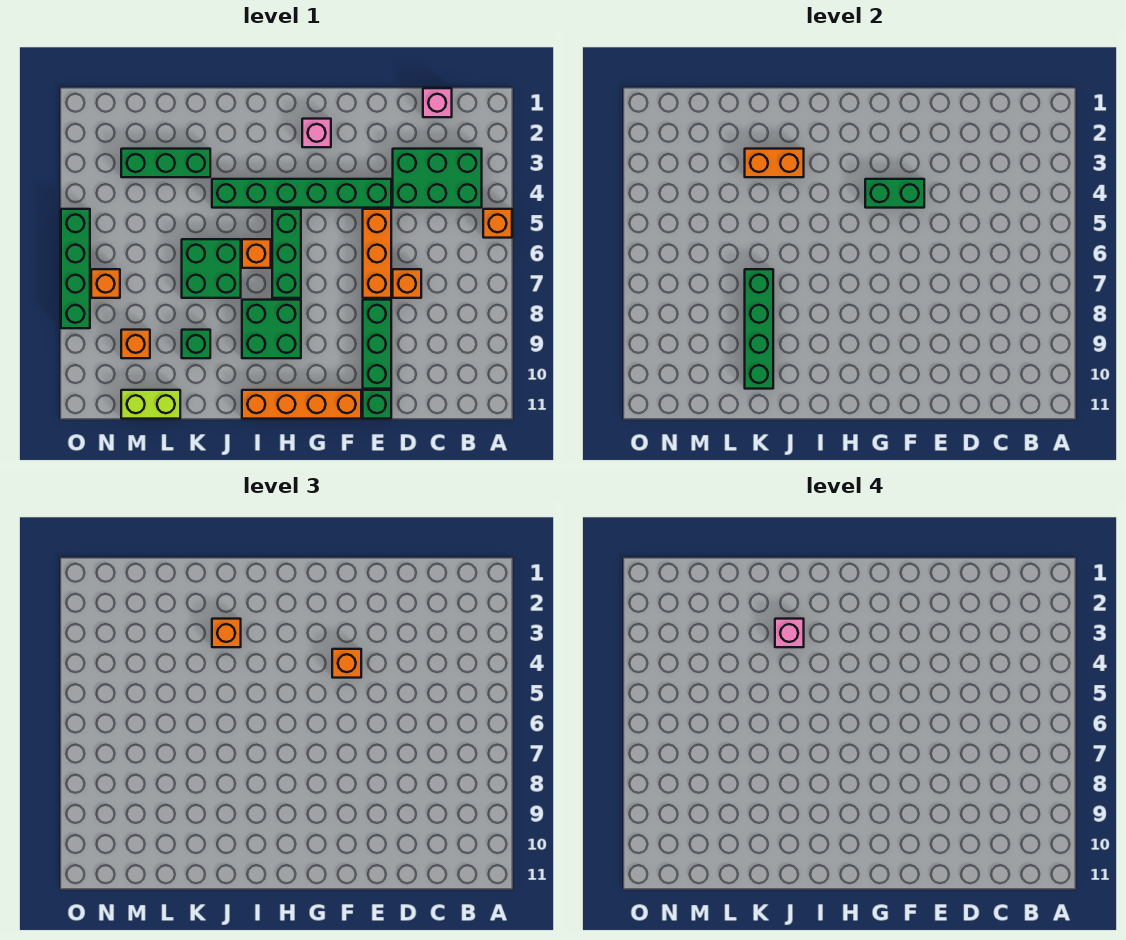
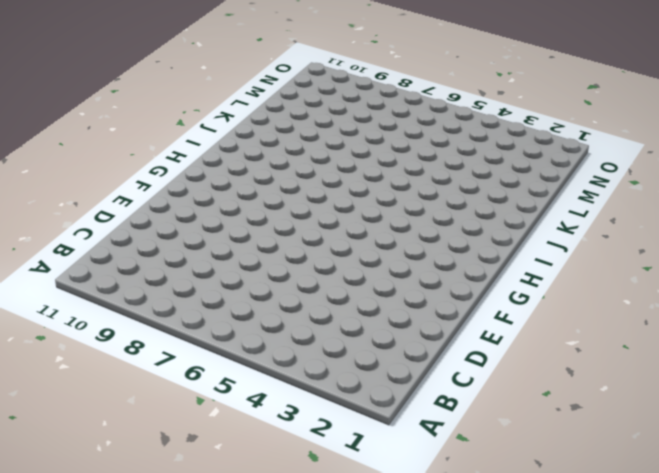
none -> orange brick A5 level 1
none -> green brick B3:D4 level 1
none -> pink brick C1 level 1

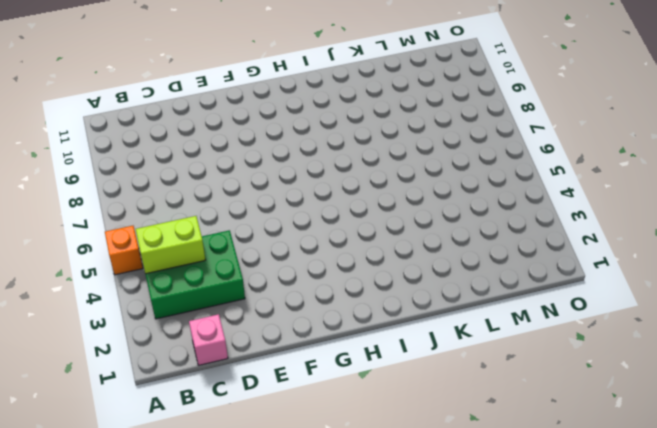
lime brick B4:C4 level 2 -> lime brick L11:M11 level 1
none -> orange brick D7 level 1
none -> green brick E4:J4 level 1
none -> orange brick E5:E7 level 1

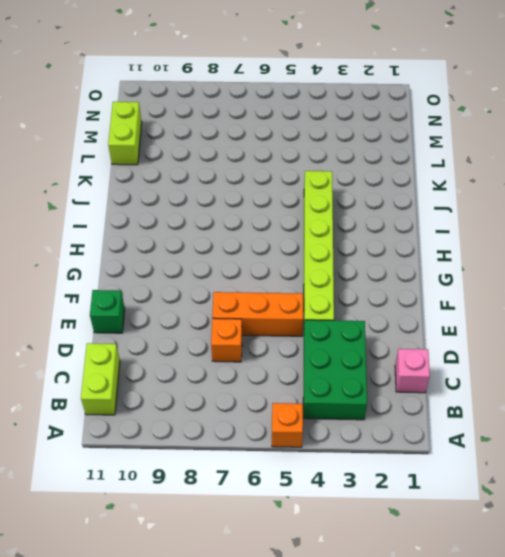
lime brick B11:C11 level 1 -> none
lime brick E4:J4 level 1 -> green brick E4:J4 level 1
none -> green brick E8:E10 level 1
none -> orange brick F11:I11 level 1
none -> pink brick G2 level 1

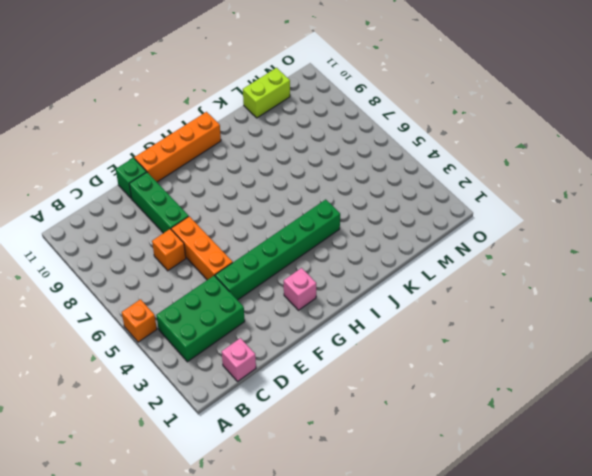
none -> green brick H5:H7 level 1
none -> green brick H8:I9 level 1
none -> orange brick I6 level 1

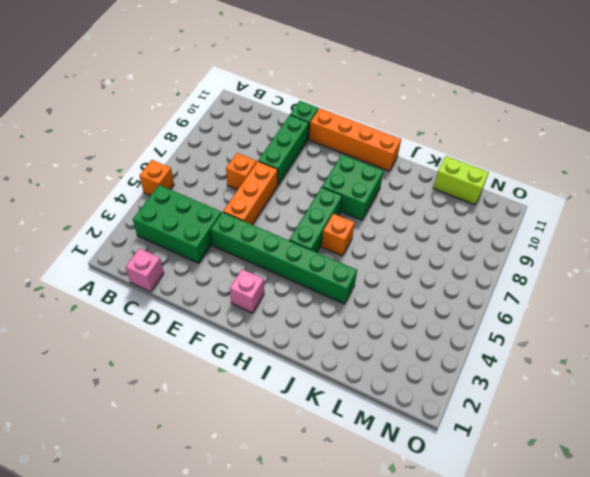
none -> green brick J6:K7 level 1
none -> green brick K3:M3 level 1
none -> green brick K9 level 1

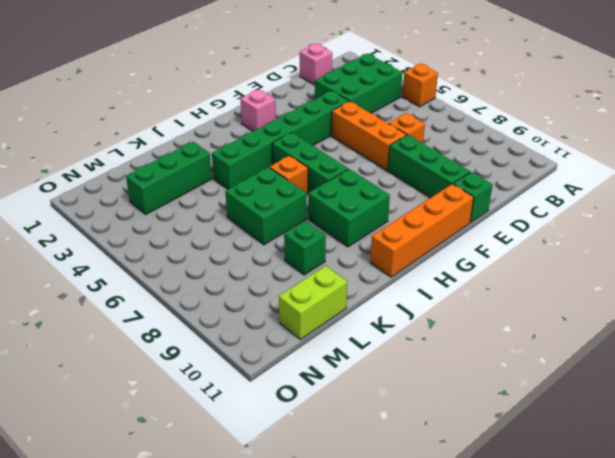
none -> orange brick M9 level 1
none -> orange brick N7 level 1
none -> green brick O5:O8 level 1

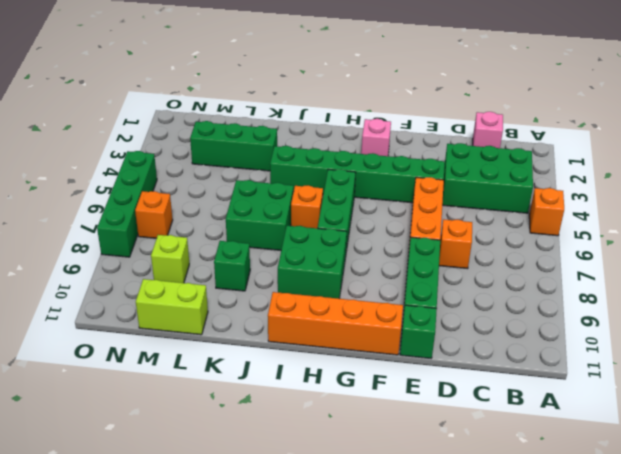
lime brick M9 level 1 -> orange brick M9 level 1
none -> green brick F4:G4 level 2
none -> orange brick J3:K3 level 2
none -> green brick K7:K10 level 2

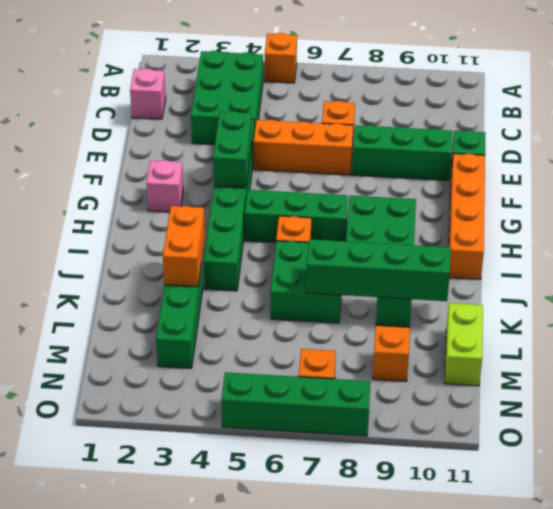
none -> orange brick F4 level 3
none -> orange brick J3 level 3
none -> pink brick J3 level 4

